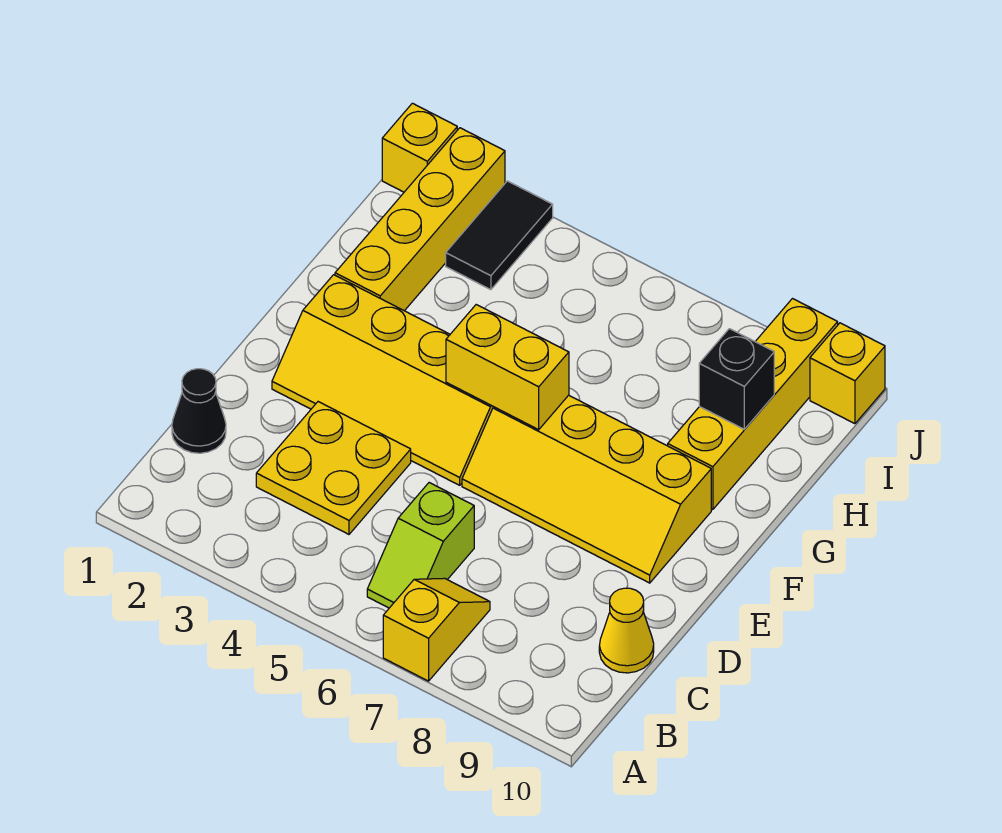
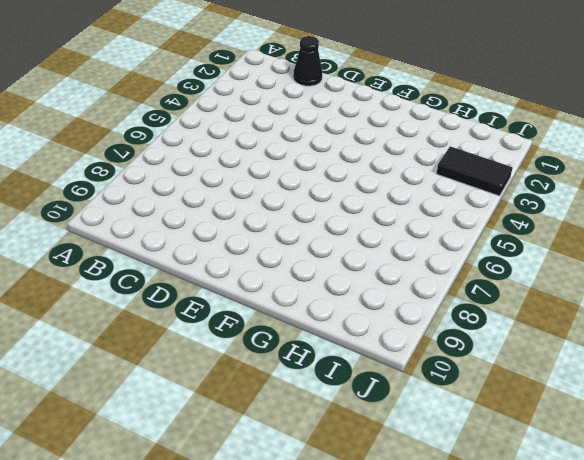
none -> yellow slope A7:B7 level 1 top A
none -> lime slope B6:C6 level 1 top C
none -> yellow plate C3:D4 level 1

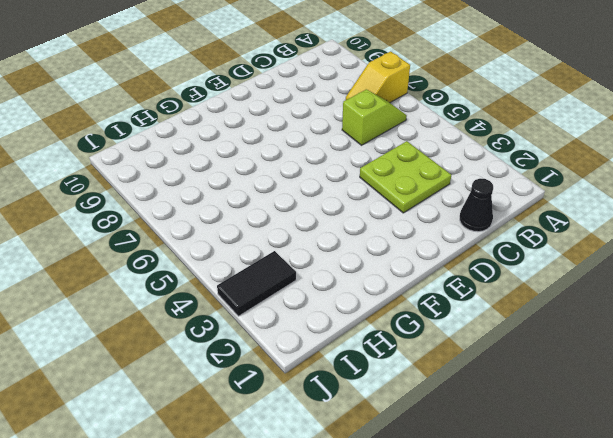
lime plate C3:D4 level 1 -> yellow plate C3:D4 level 1
none -> yellow cone C10 level 1
none -> yellow slope E2:F5 level 1 top F
none -> yellow slope E6:F9 level 1 top F

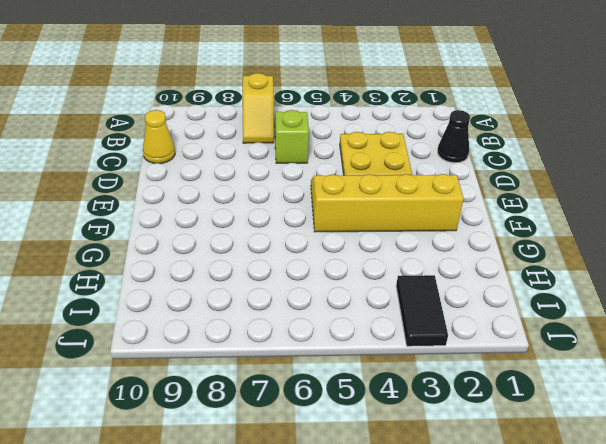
none -> yellow slope E6:F9 level 1 top F
none -> yellow brick G2:J2 level 1
none -> yellow brick G9:J9 level 1

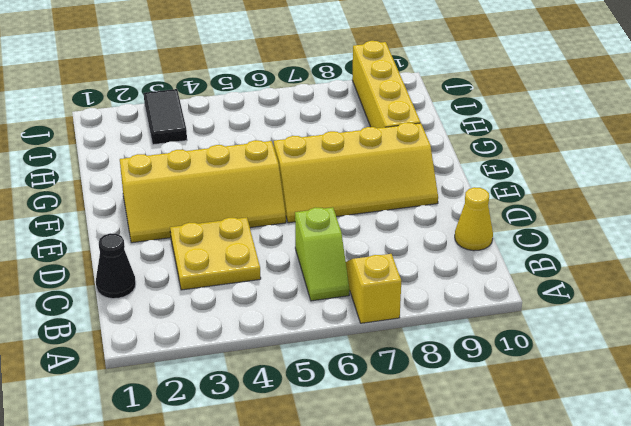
none -> yellow brick G2:J2 level 1
none -> yellow brick J1 level 1
none -> yellow brick J10 level 1

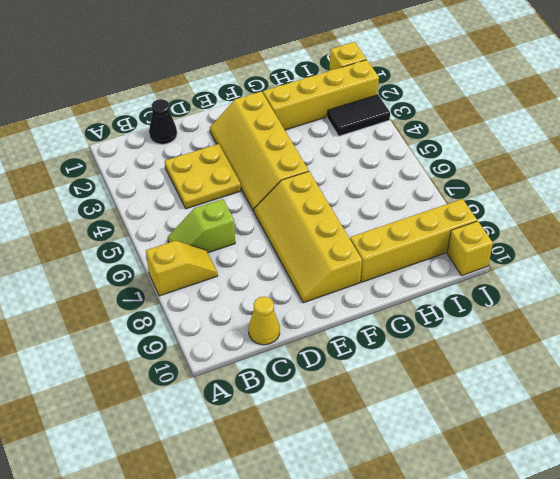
none -> yellow brick F5:F6 level 2
none -> black brick H9 level 2

